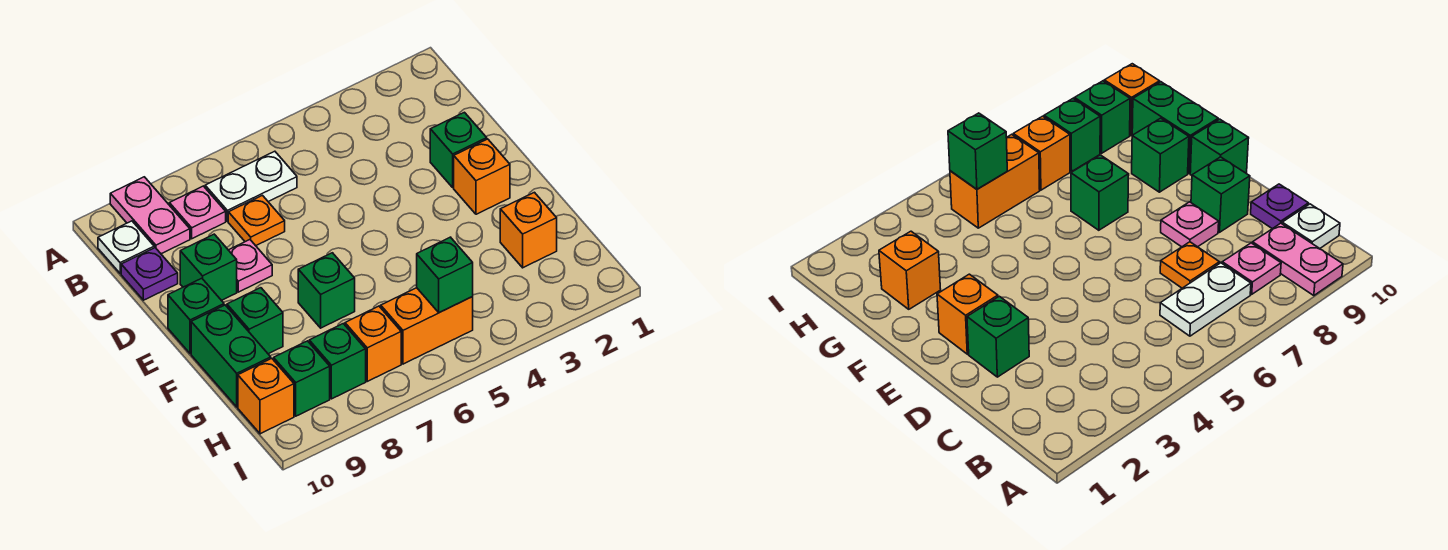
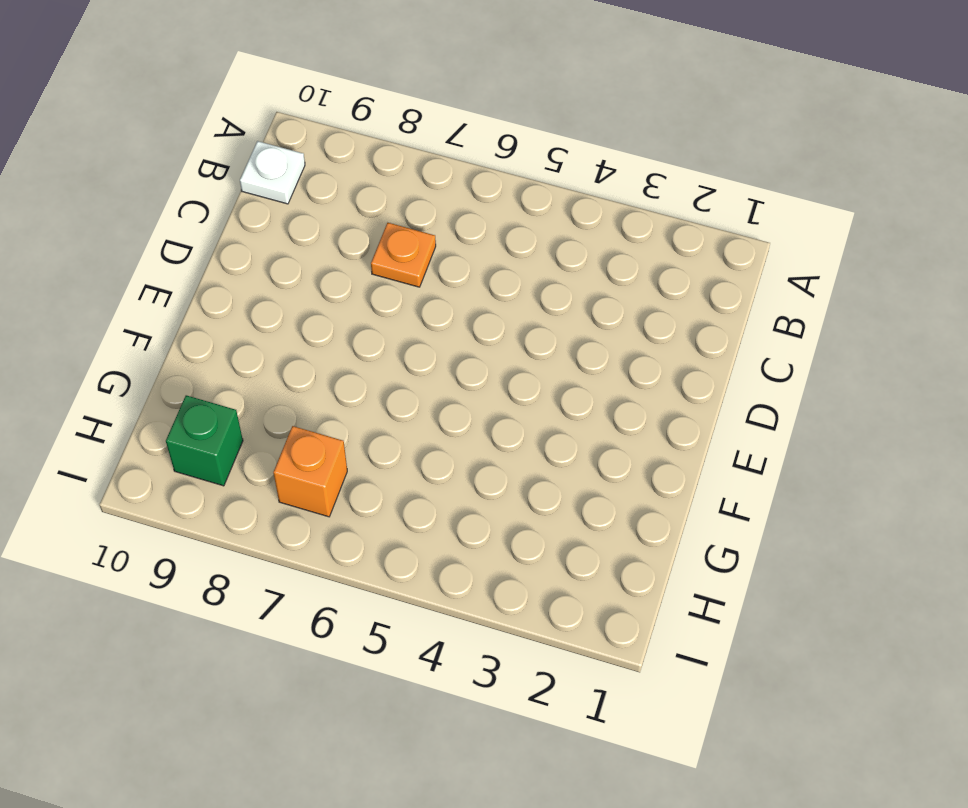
none -> pink plate A9:B9 level 1
none -> white plate B6:B7 level 1
none -> pink plate B8 level 1

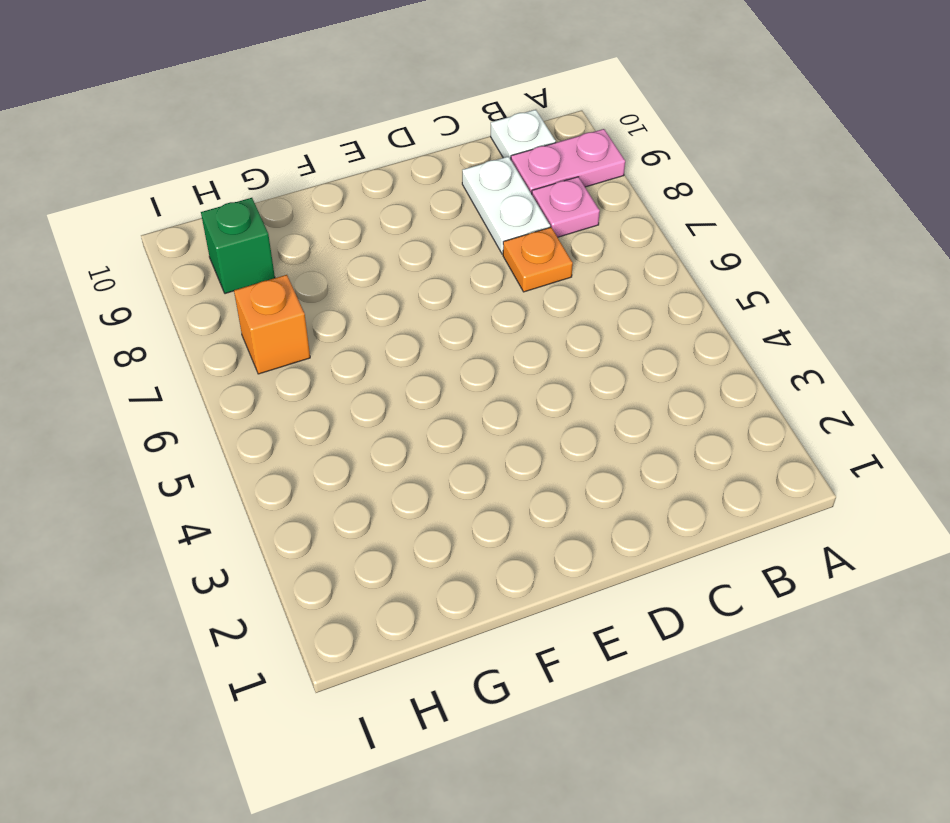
white plate C8:C9 level 1 -> white plate B6:B7 level 1
none -> purple plate C10 level 1
none -> green brick D2 level 1
none -> pink plate D8 level 1

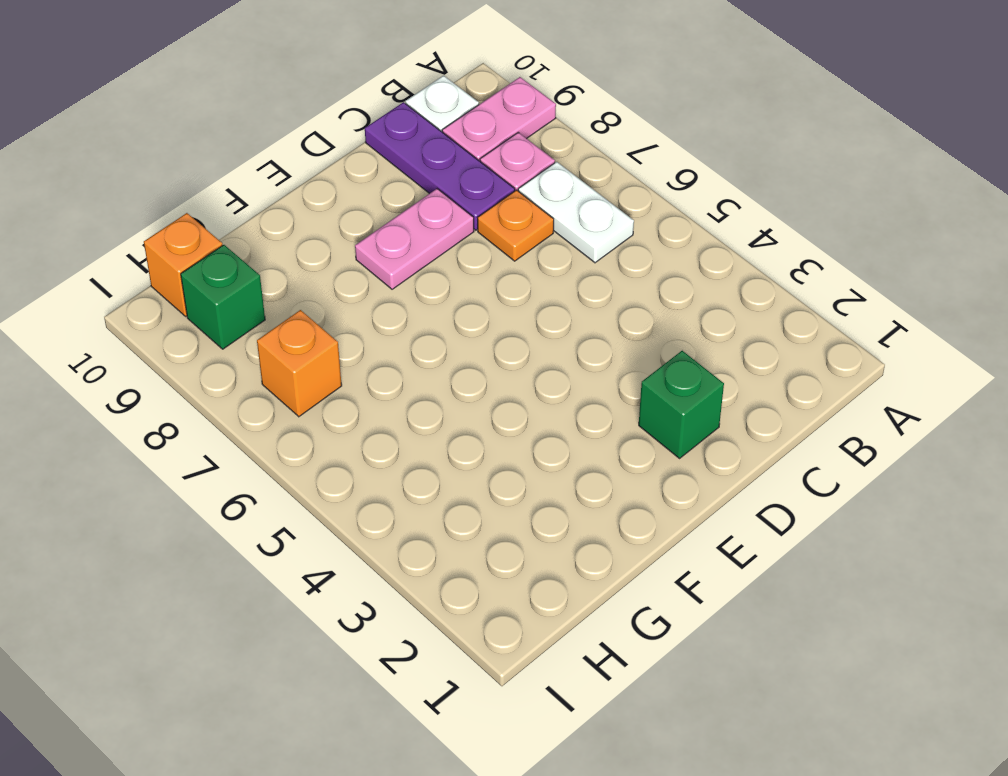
purple plate C8:C10 level 1 -> purple plate C10 level 1
pink plate D8:E8 level 1 -> pink plate D8 level 1
none -> green brick D9 level 1
none -> orange brick E2 level 1
none -> green brick E10 level 1

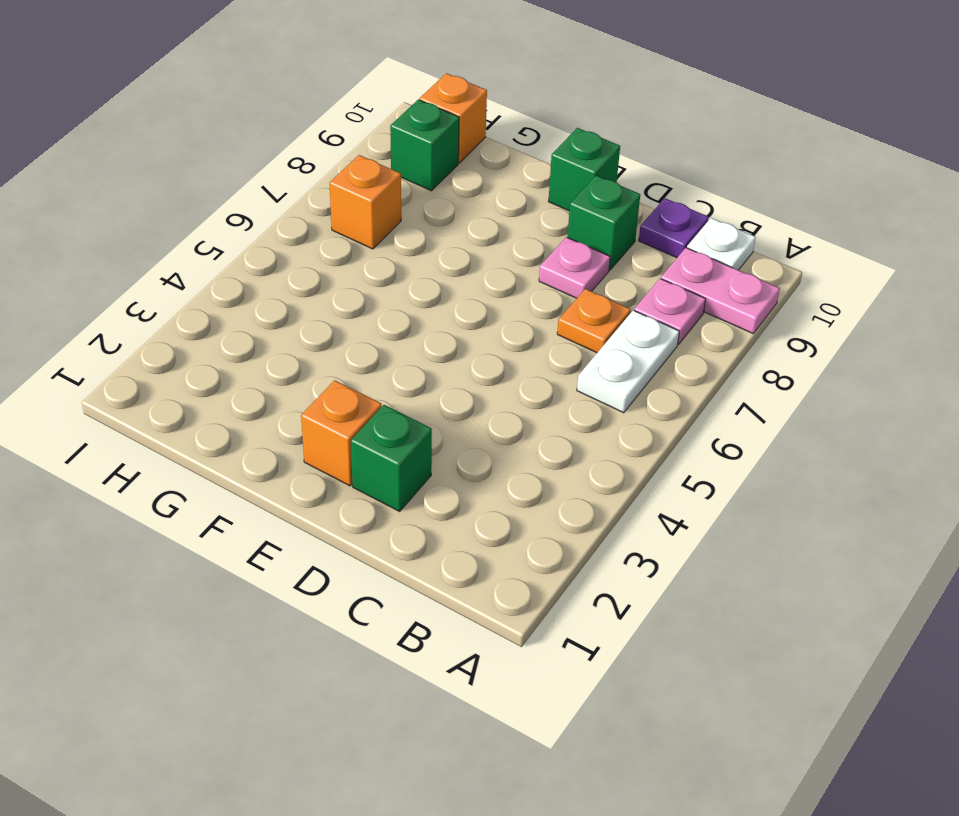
none -> green brick F7 level 1
none -> green brick F9 level 1
none -> green brick F10:G10 level 1

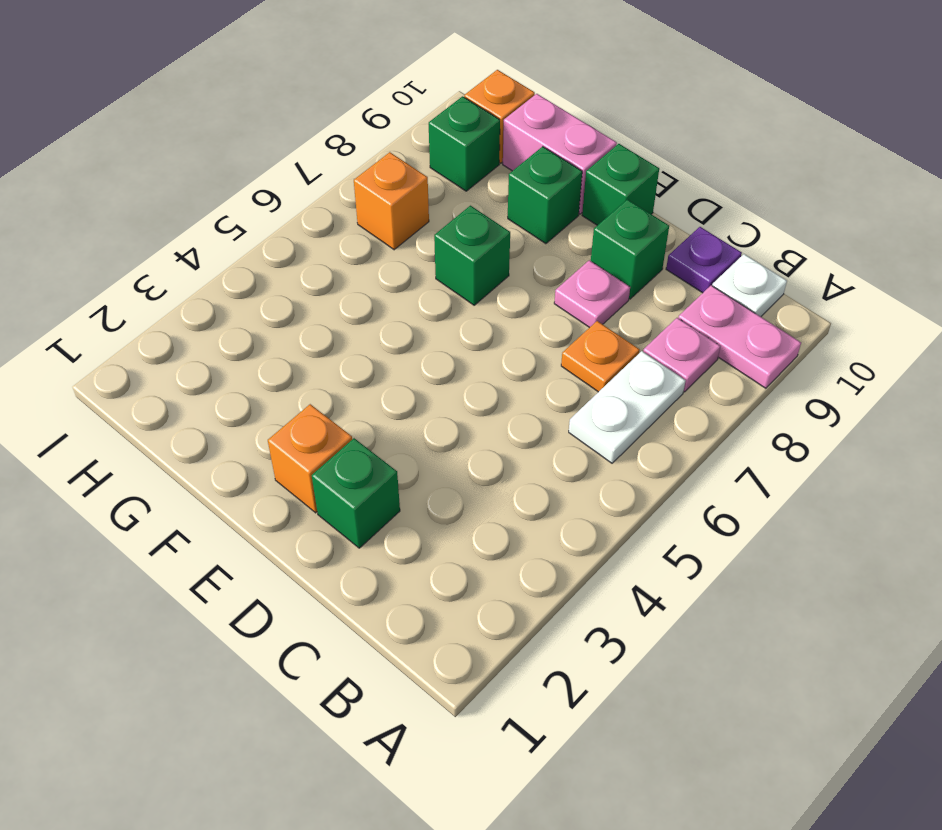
pink brick F10:G10 level 1 -> green brick F10:G10 level 1
none -> orange brick G2 level 1
none -> orange brick H5:H6 level 1
none -> green brick H8 level 1

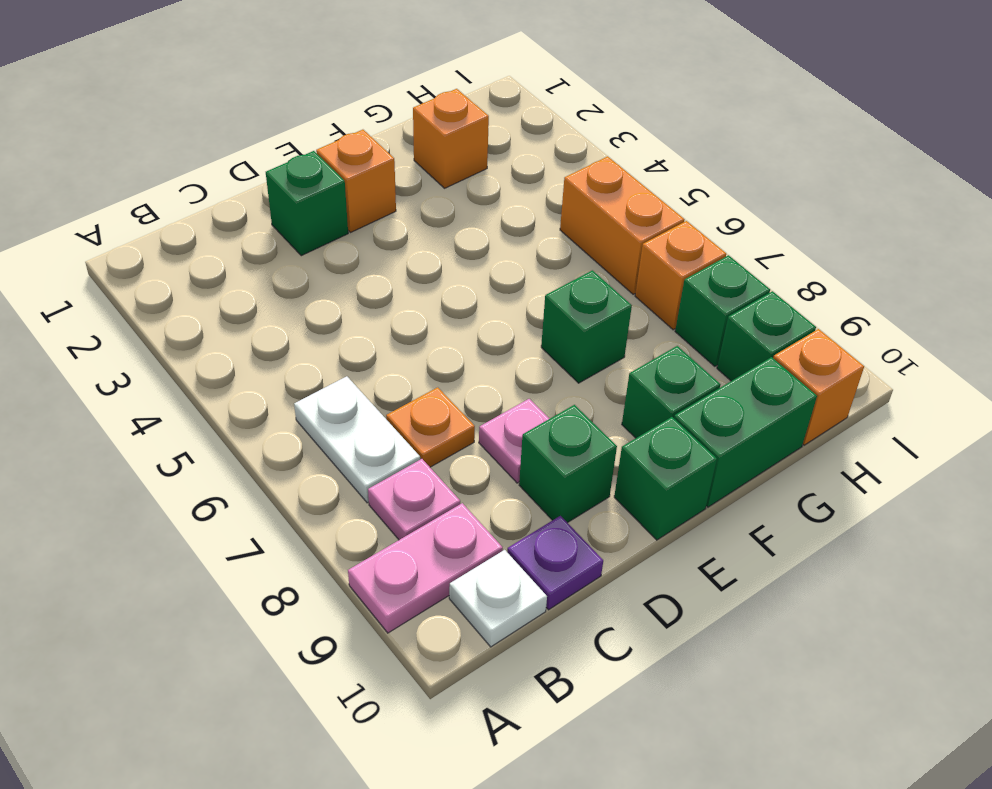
none -> green brick H5 level 2

